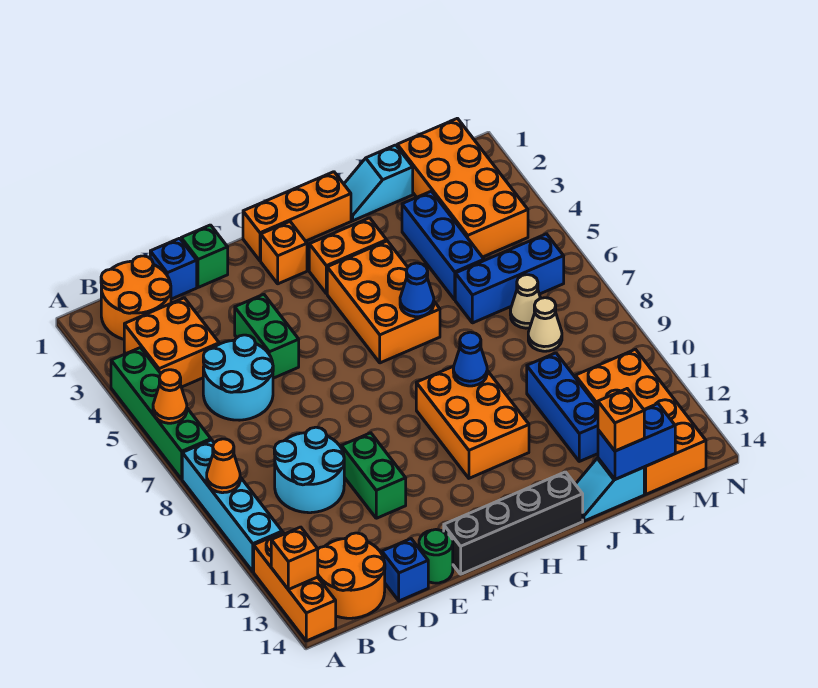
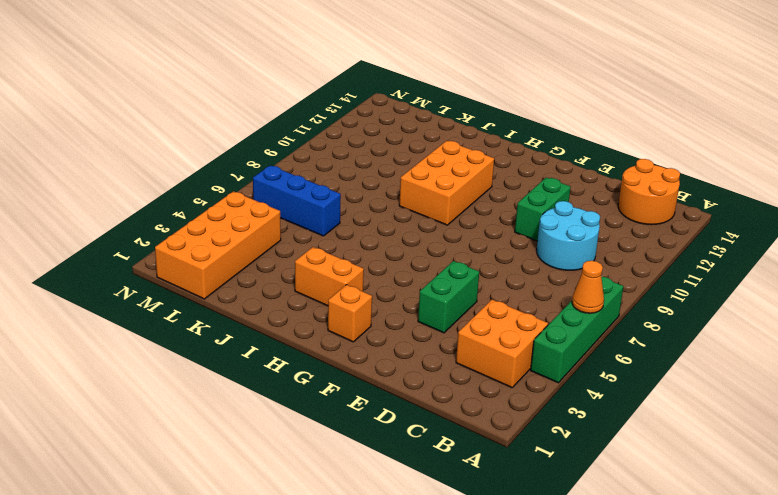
none -> cyan brick A8:A11 level 1
none -> orange brick A12:A14 level 1
none -> orange round brick B1:C2 level 1
none -> cyan round brick C5:D6 level 1

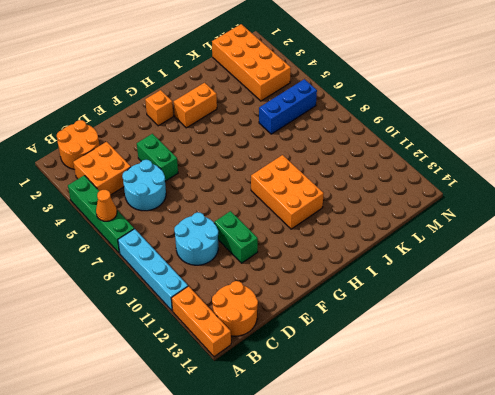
none -> blue brick D1 level 1
none -> blue brick D14 level 1
none -> green brick E1 level 1
none -> green round brick E14 level 1

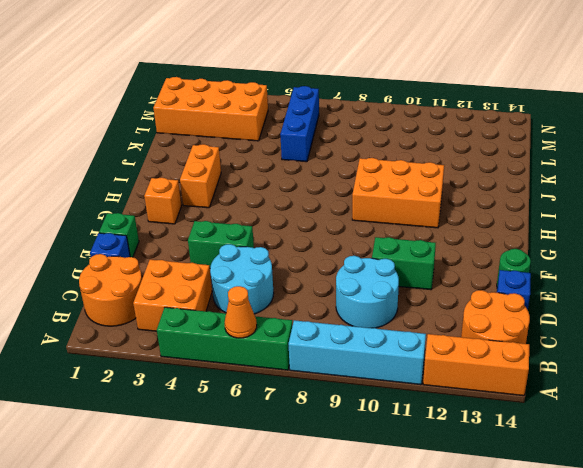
none -> black brick F14:I14 level 1
none -> orange brick G1:I1 level 1
none -> orange brick H4:I6 level 1
none -> cyan slope J1:K1 level 1 top K

